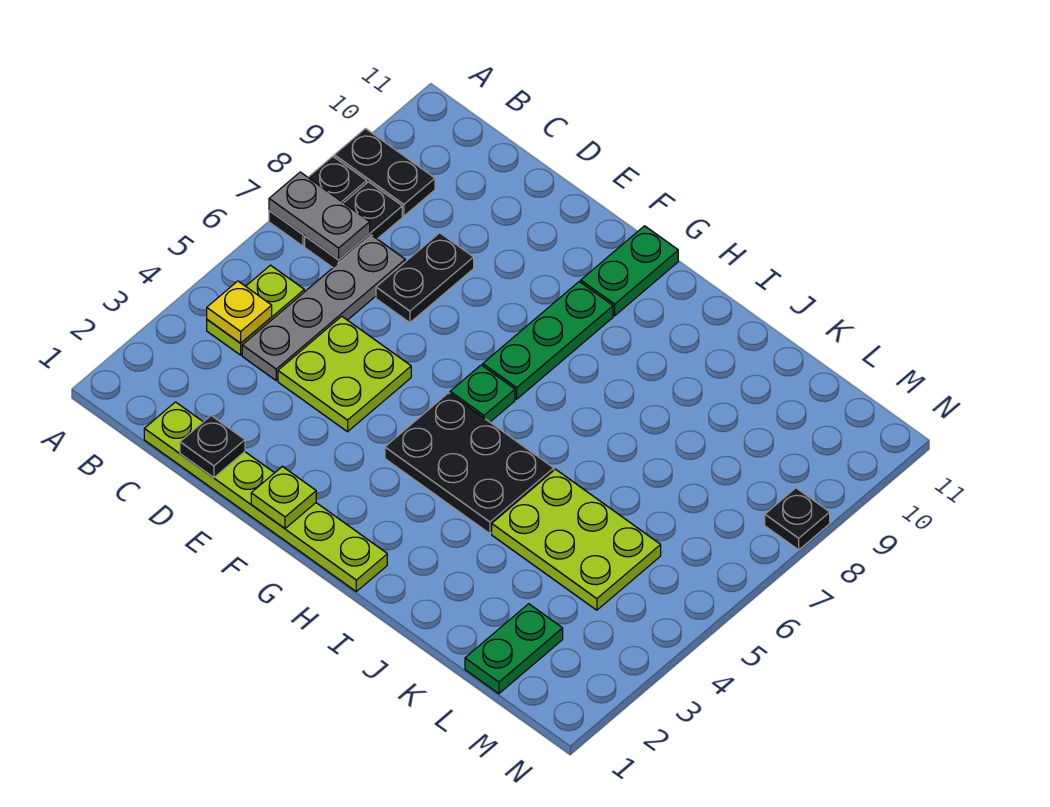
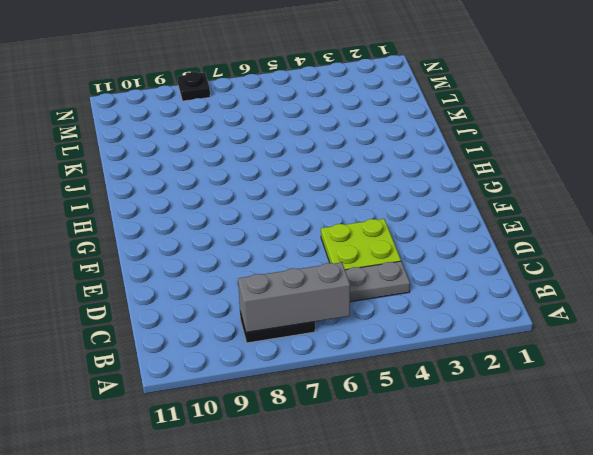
grey brick B6:B8 level 2 -> grey plate A7:B7 level 2
none -> black plate A7:A8 level 1
none -> black plate A9:B9 level 1
none -> lime plate B4:B5 level 1

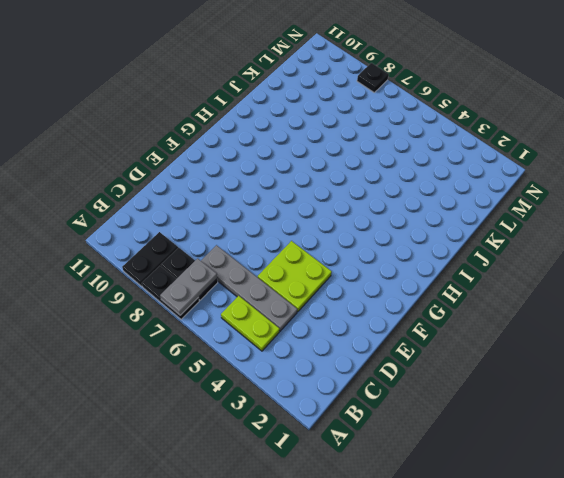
none -> lime plate C1:H1 level 1
none -> black plate D7:D8 level 1
none -> black plate G4:I5 level 1

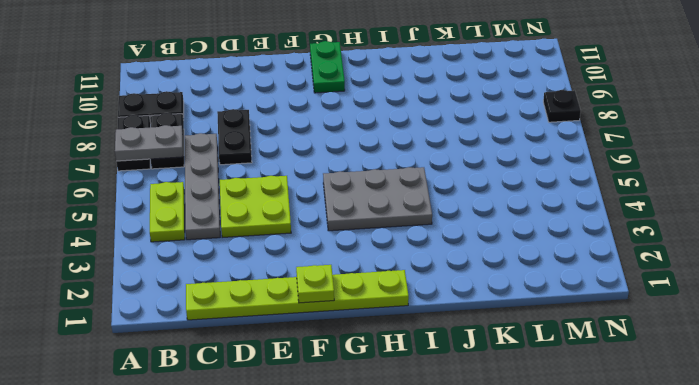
grey plate G4:I5 level 1 -> black plate G4:I5 level 1
none -> green plate G6 level 1
none -> green plate G7:G9 level 1
none -> lime plate J4:L5 level 1

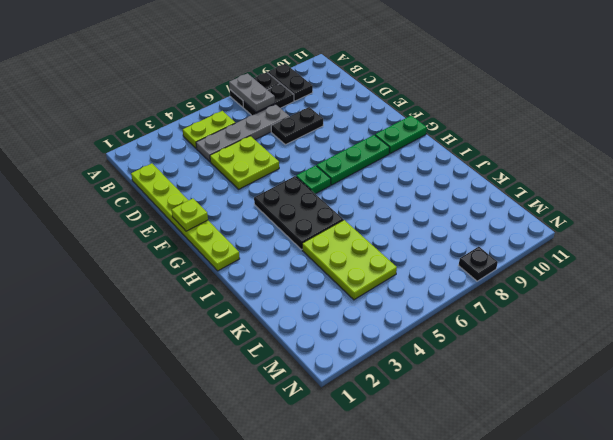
none -> green plate L1:L2 level 1
none -> yellow plate B4 level 2
none -> black plate D1 level 2

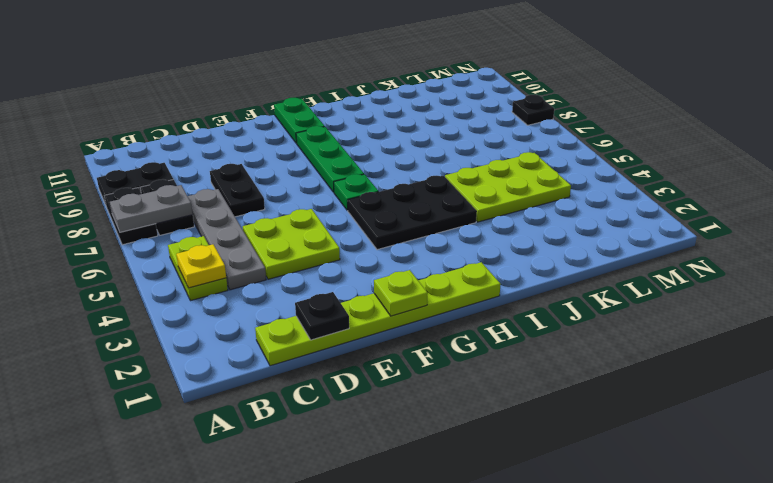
none -> green plate L1:L2 level 1

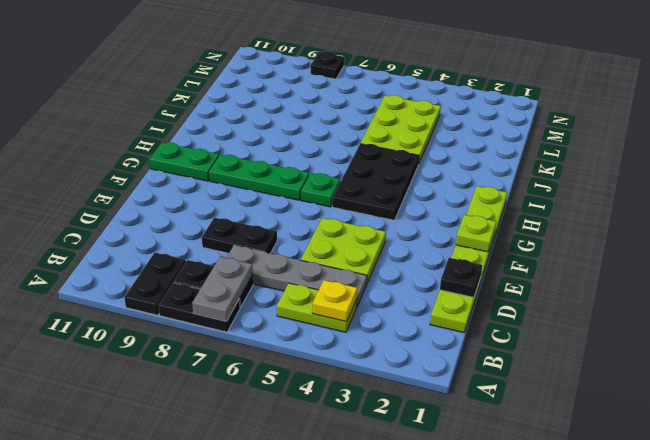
none -> green plate L1:L2 level 1

